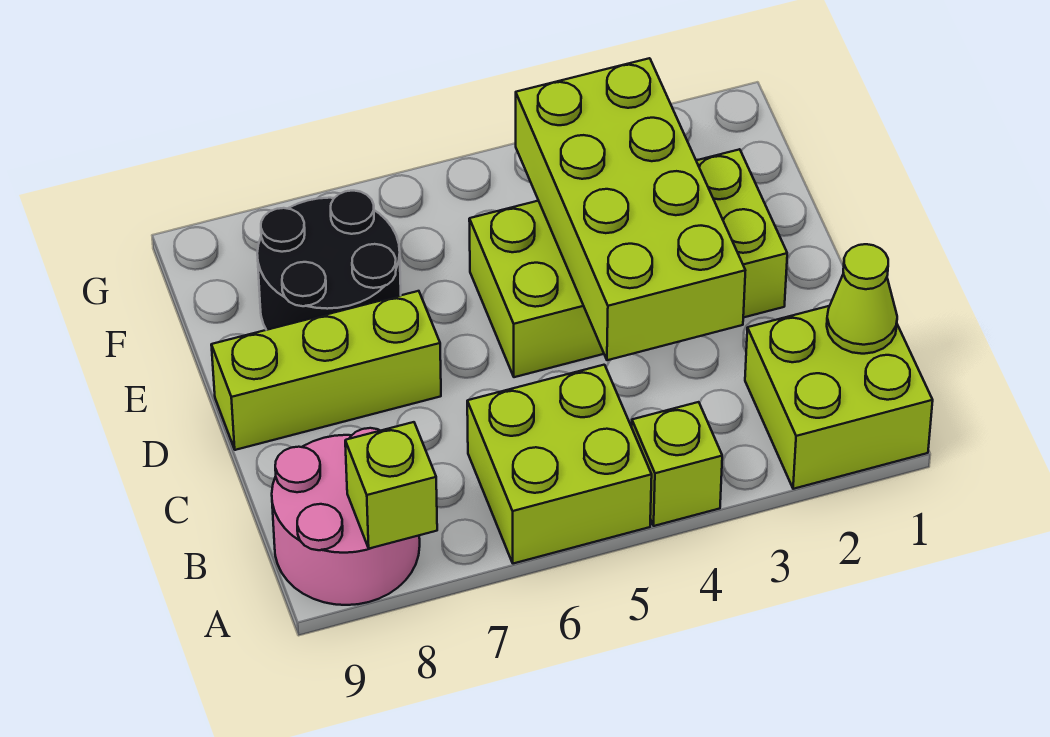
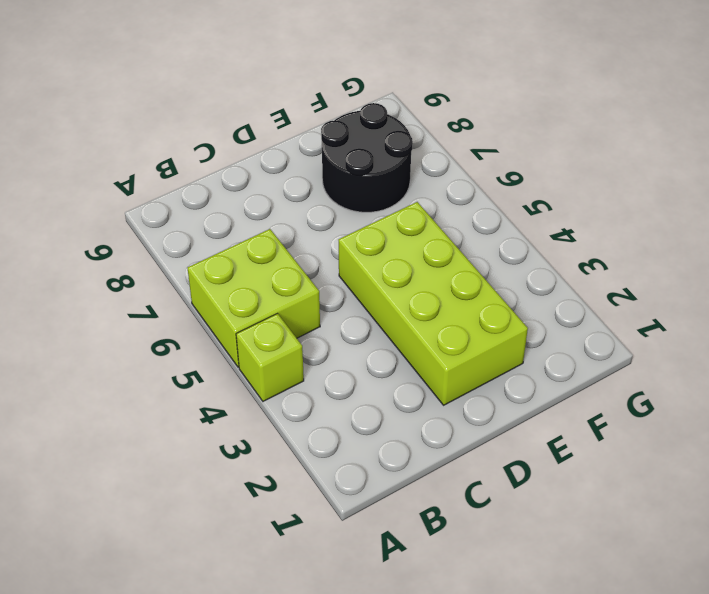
none -> lime brick A1:B2 level 1
none -> pink round brick A8:B9 level 1

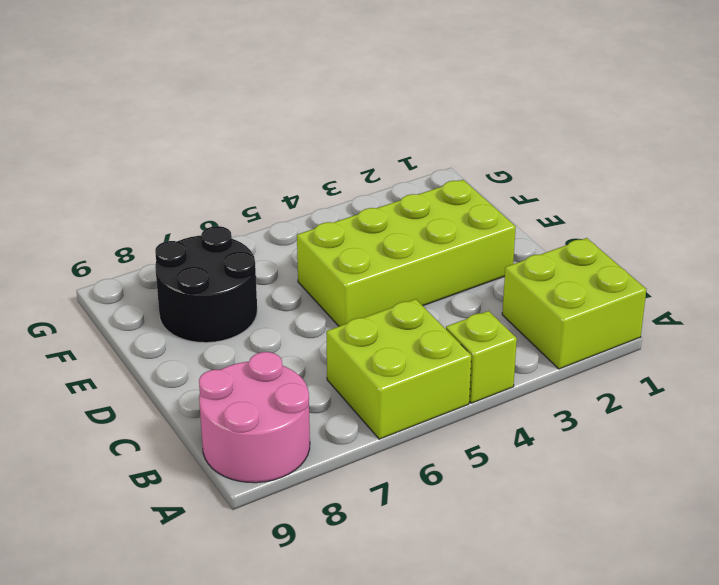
none -> lime brick D7:D9 level 1
none -> lime brick A8 level 2

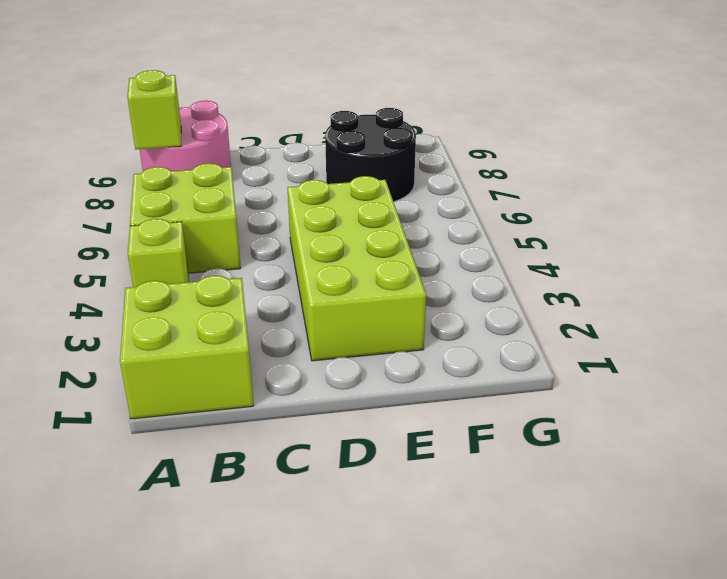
none -> lime brick D7:D9 level 1
none -> lime cone B1 level 2

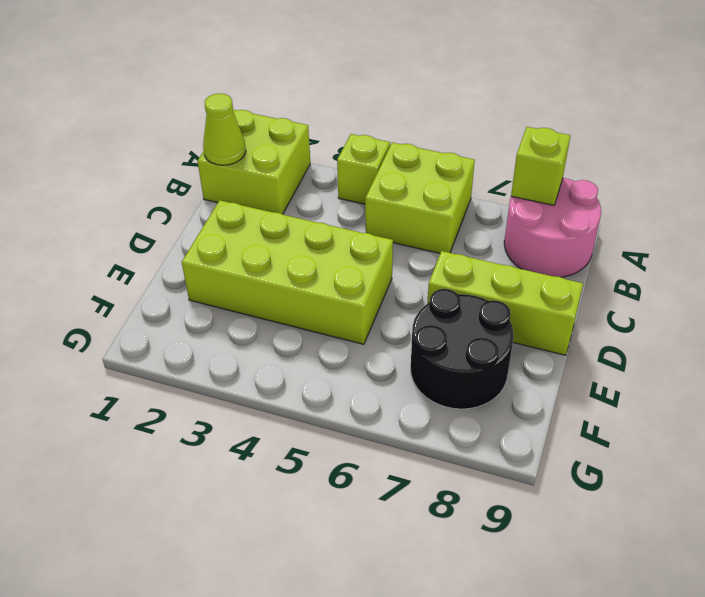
none -> lime brick C3:F4 level 2

